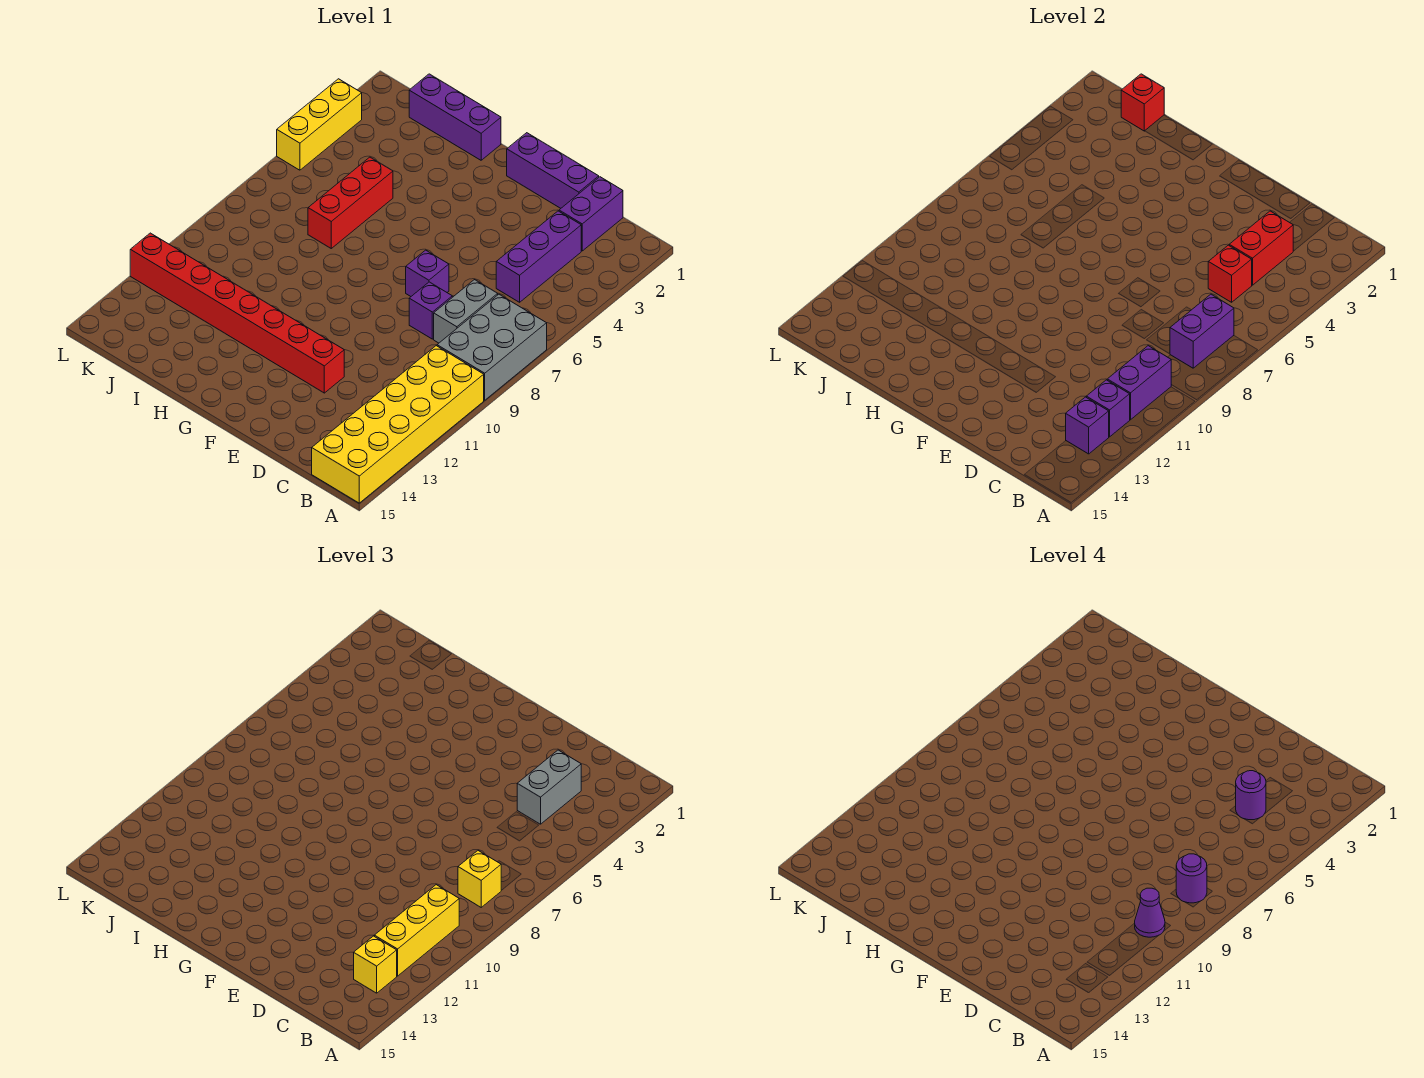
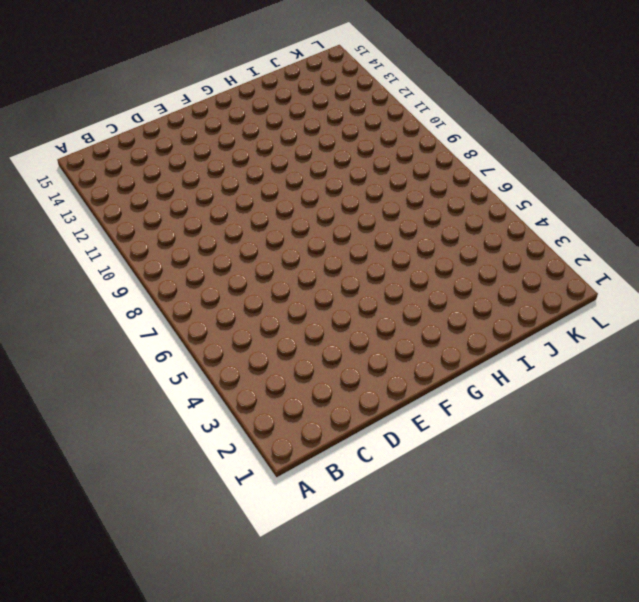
none -> grey brick A7:B9 level 1
none -> yellow brick A10:B15 level 1
none -> purple brick C1:C2 level 1

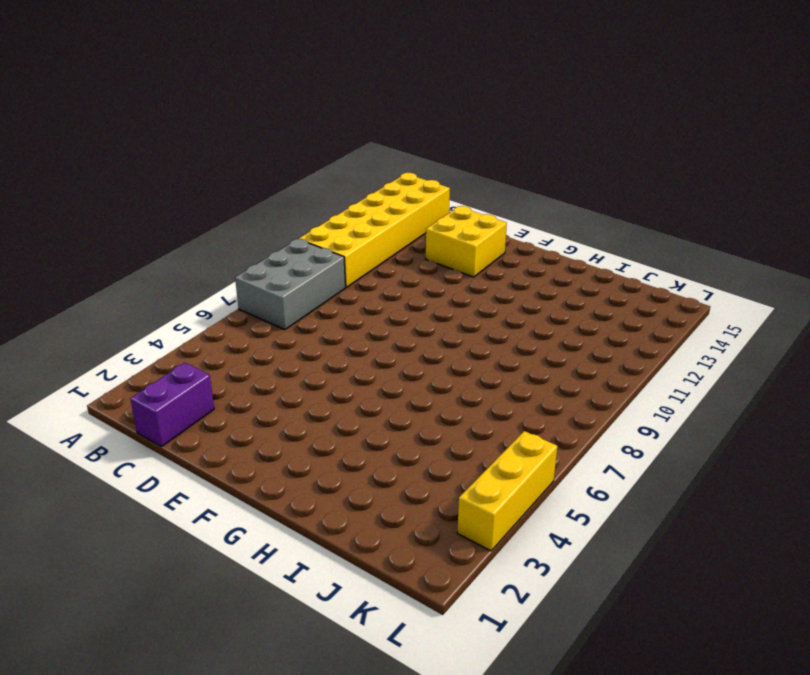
yellow brick D13:E14 level 1 -> none
none -> purple brick C3:C5 level 1
none -> grey brick C7:C8 level 1
none -> purple brick D1:F1 level 1

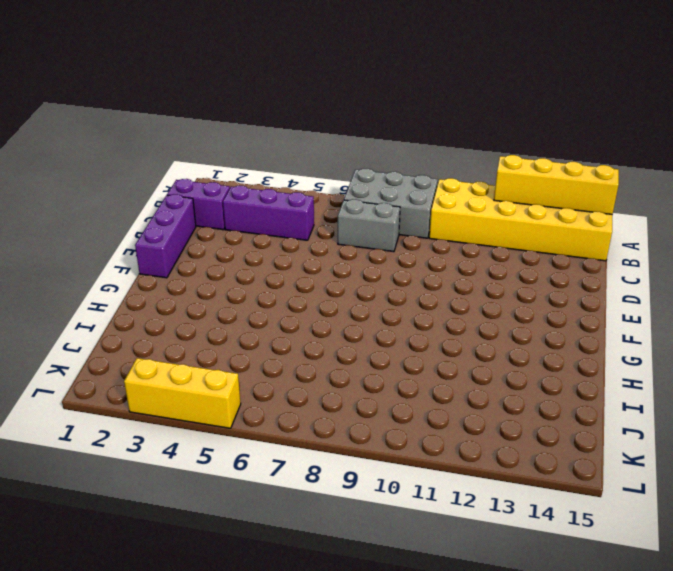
yellow brick A12:A15 level 2 -> none
none -> purple brick D8 level 1
none -> purple brick E7 level 1
none -> red brick E12:L12 level 1

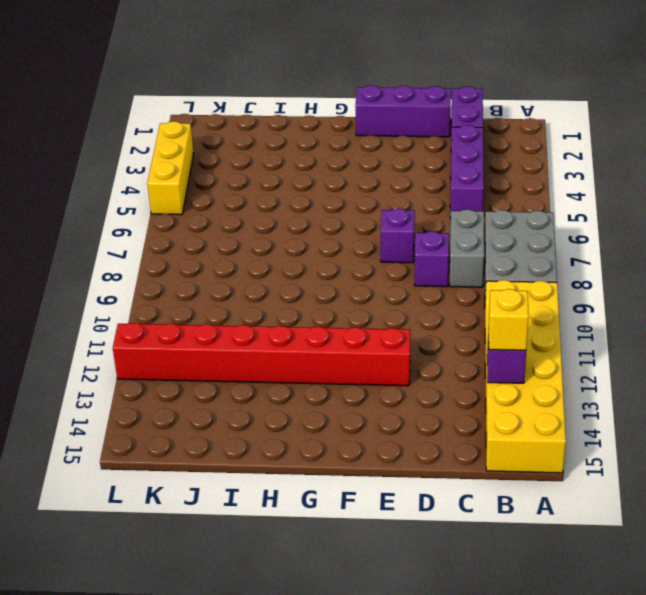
none -> purple brick H1:J1 level 1
none -> red brick I5:I7 level 1
none -> purple brick B7:B8 level 2

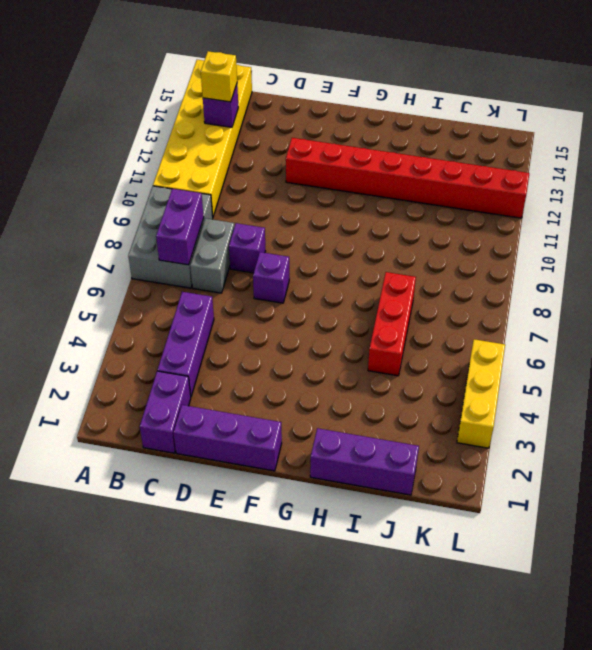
none -> purple brick B10:B11 level 2
none -> purple brick B12 level 2
none -> red brick C3:C4 level 2

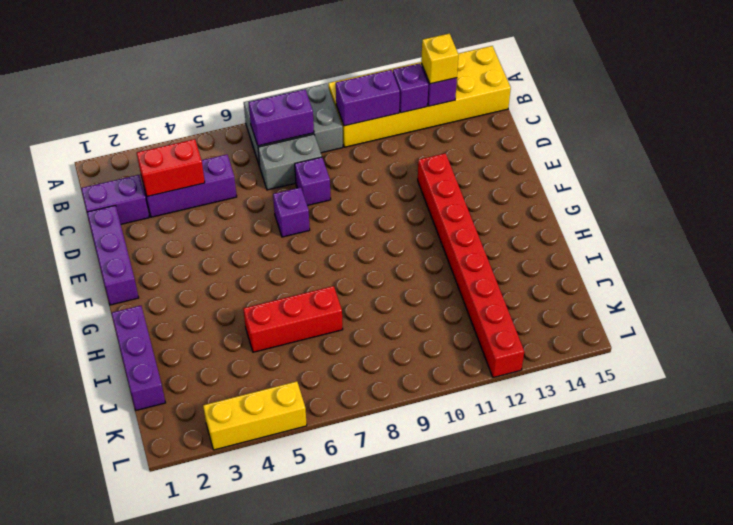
none -> red brick C5 level 2
none -> red brick J1 level 2
none -> yellow brick B8 level 3

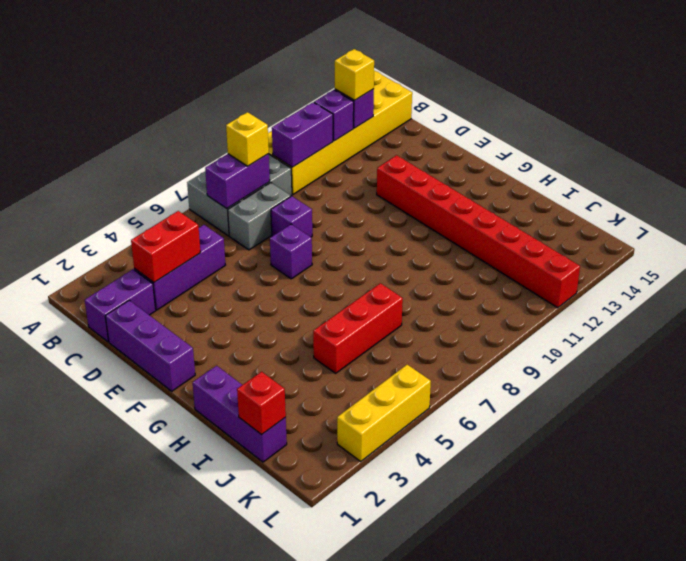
none -> red brick C5 level 2
none -> yellow brick B10:B12 level 3
none -> grey brick C3:C4 level 3

